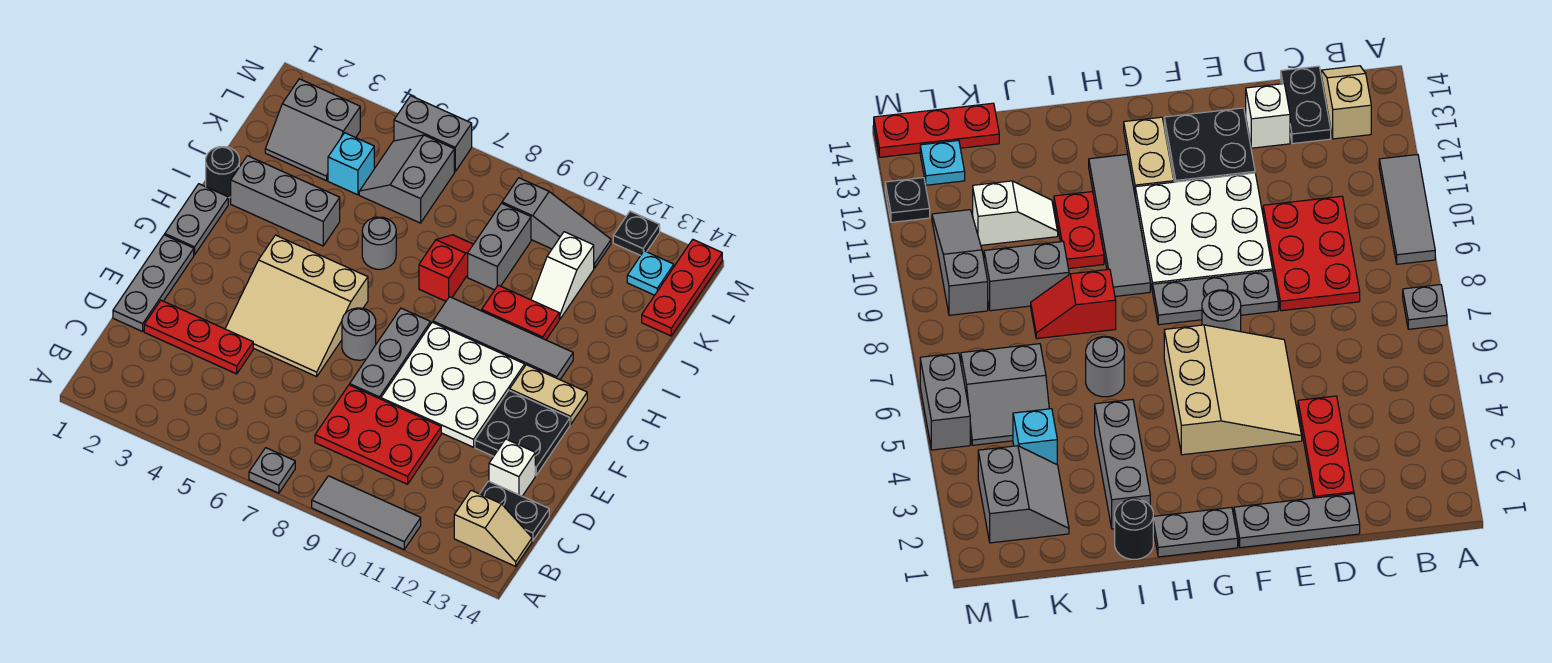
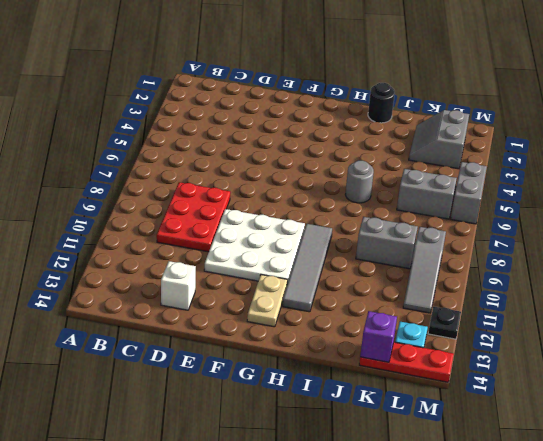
purple brick K14 level 2 -> none
none -> grey plate A7 level 1
none -> grey tile A9:A11 level 1
none -> tan slope B13:B14 level 1 top 13
none -> black plate C13:C14 level 1

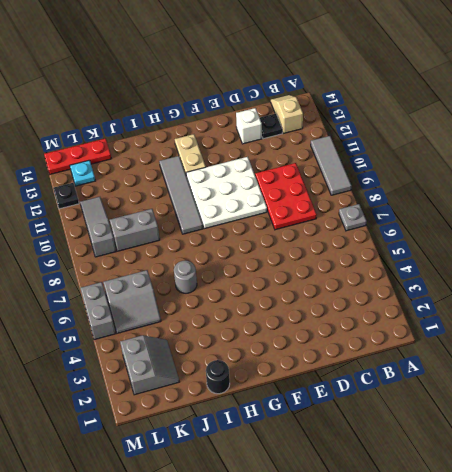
black plate C13 level 1 -> black plate C13:C14 level 1
none -> grey plate D1:F1 level 1
none -> red plate D2:D4 level 1
none -> tan slope E4:G6 level 1 top G
none -> grey plate E8:G8 level 1

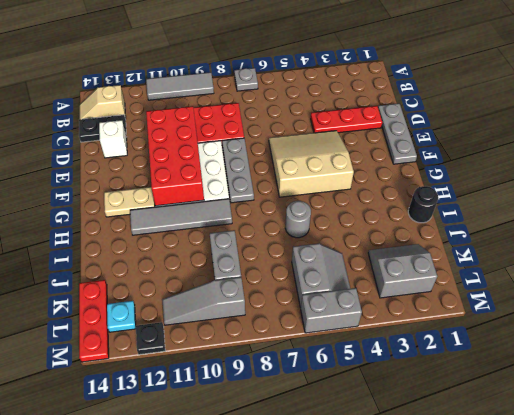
red brick D10:G11 level 2 -> none
none -> black plate E12:F13 level 1
none -> grey round brick F7 level 1
none -> grey plate G1:H1 level 1
none -> grey brick I2:I4 level 1

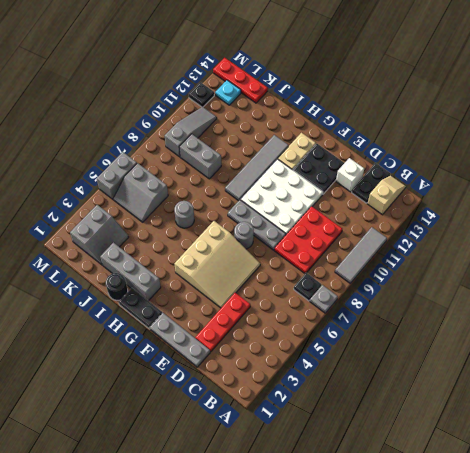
black plate B7 level 1 -> none
black plate G1:H1 level 1 -> grey plate G1:H1 level 1
grey brick H2:J2 level 1 -> grey brick I2:I4 level 1
none -> red slope I8:J8 level 1 top I
none -> red plate I10:I11 level 1
none -> white slope J11:K11 level 1 top K
none -> cyan brick K4 level 1

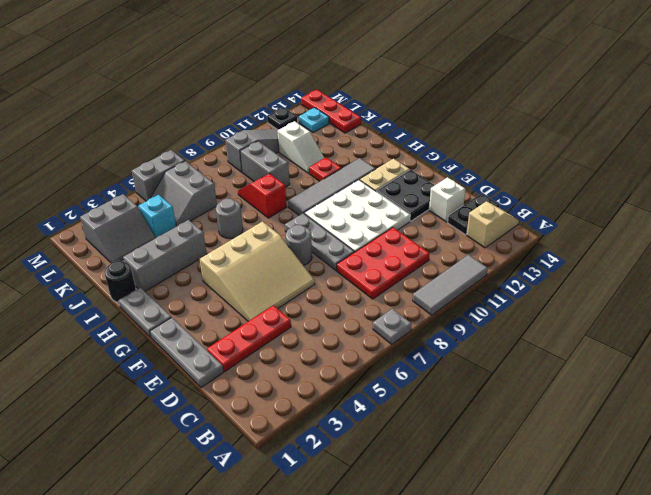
red plate I11 level 1 -> red plate I10:I11 level 1

